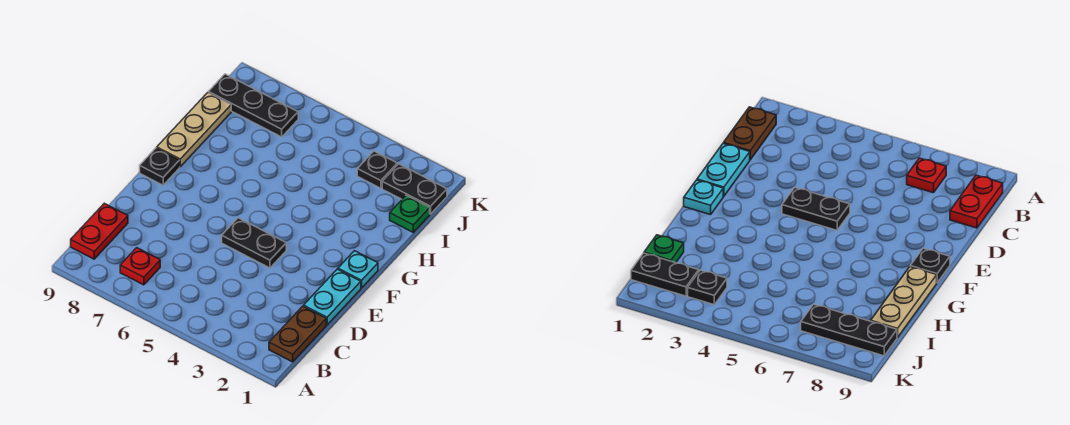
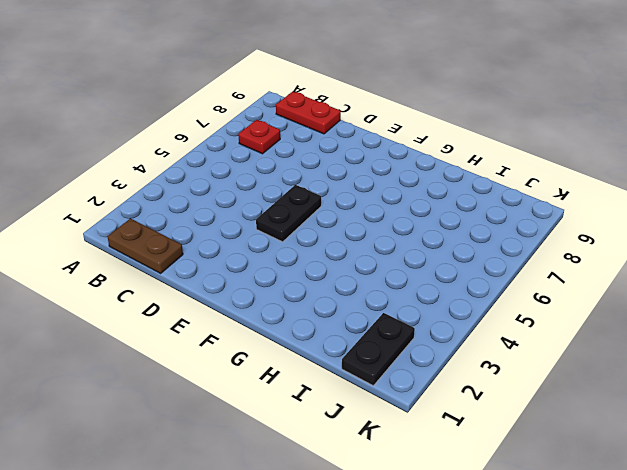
none -> cyan plate D1:E1 level 1
none -> cyan plate F1 level 1
none -> black plate F9 level 1

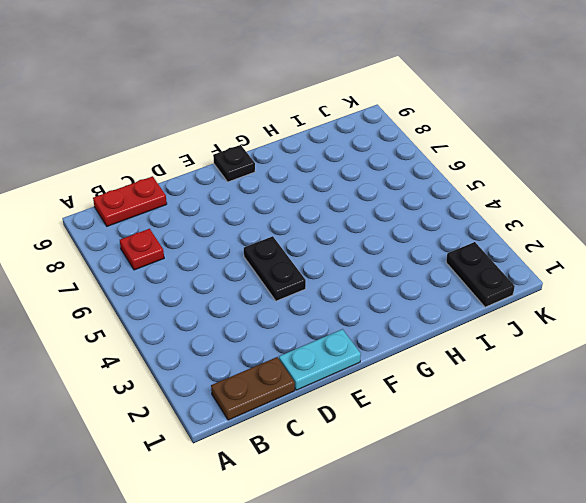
none -> cyan plate F1 level 1
none -> tan plate G9:I9 level 1
none -> green plate I1 level 1

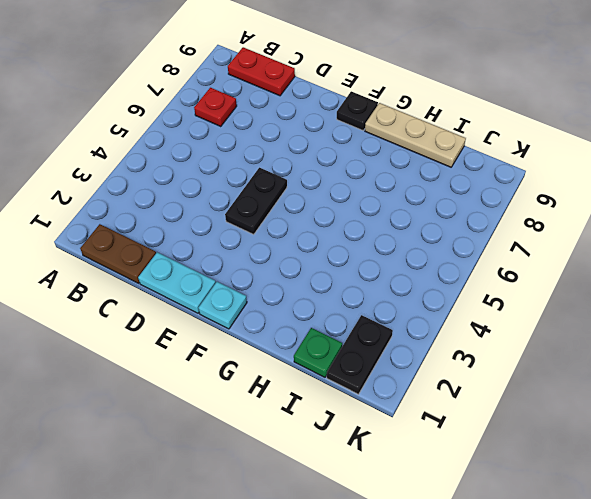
none -> black plate J3 level 1
none -> black plate J7:J9 level 1

